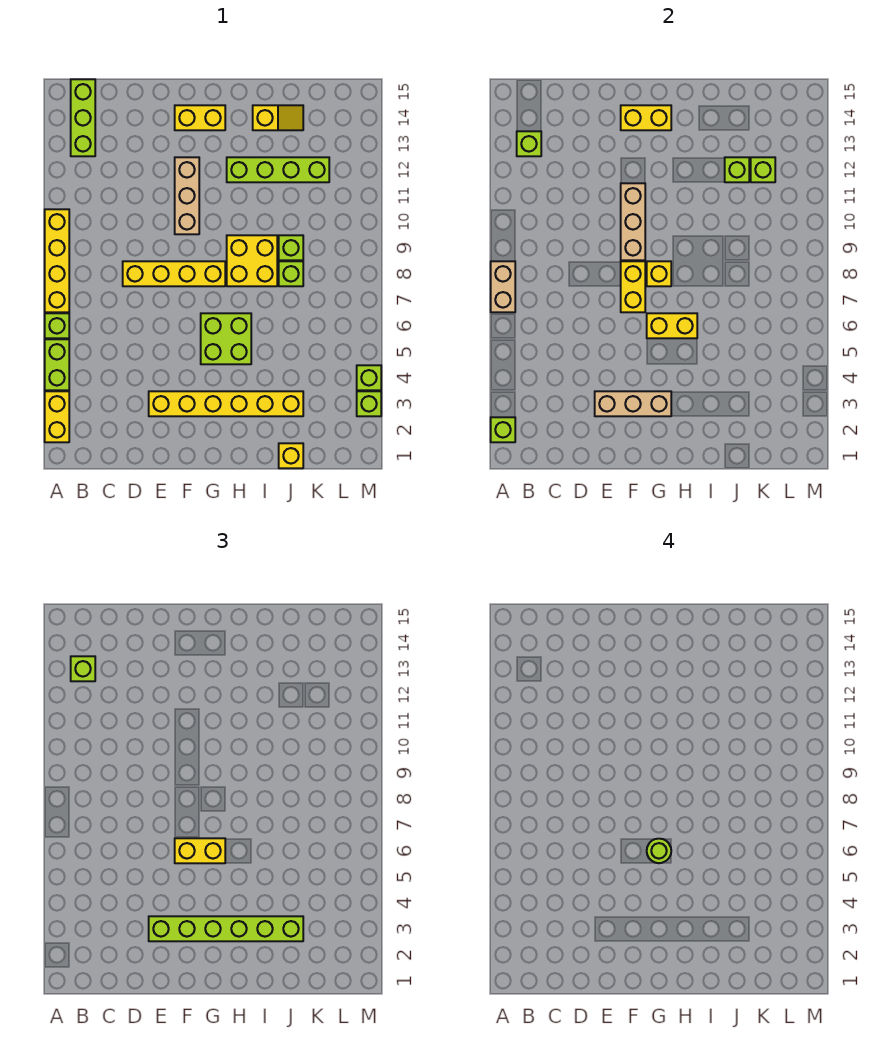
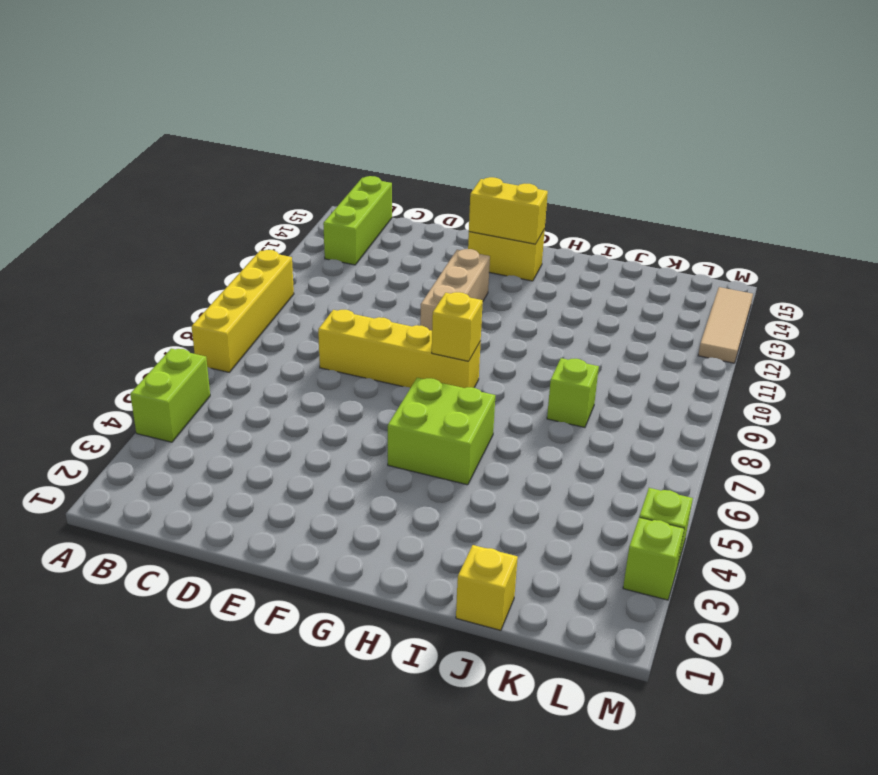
tan tile M12:M14 level 1 -> none
none -> yellow brick A2:A3 level 1
none -> lime brick A6 level 1
none -> yellow brick E3:J3 level 1
none -> yellow brick H8:I9 level 1

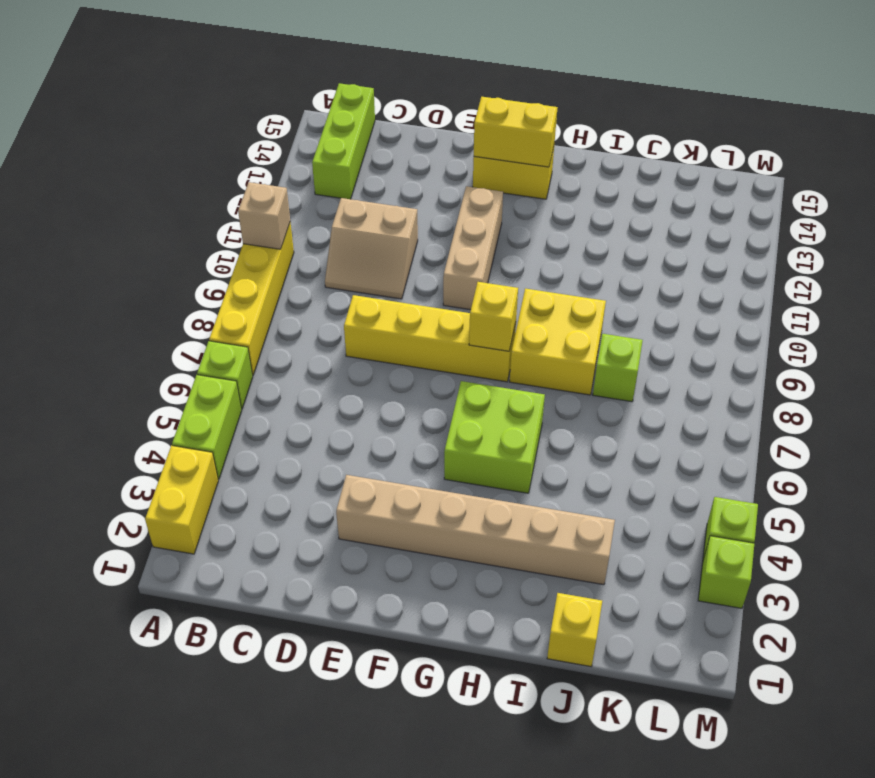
tan brick A10 level 2 -> none
tan slope C10:D11 level 1 top 11 -> none
tan brick E3:J3 level 1 -> yellow brick E3:J3 level 1
none -> lime brick H12:K12 level 1
none -> yellow slope I14:J14 level 1 top I
none -> lime brick J9 level 1
none -> lime brick A2 level 2

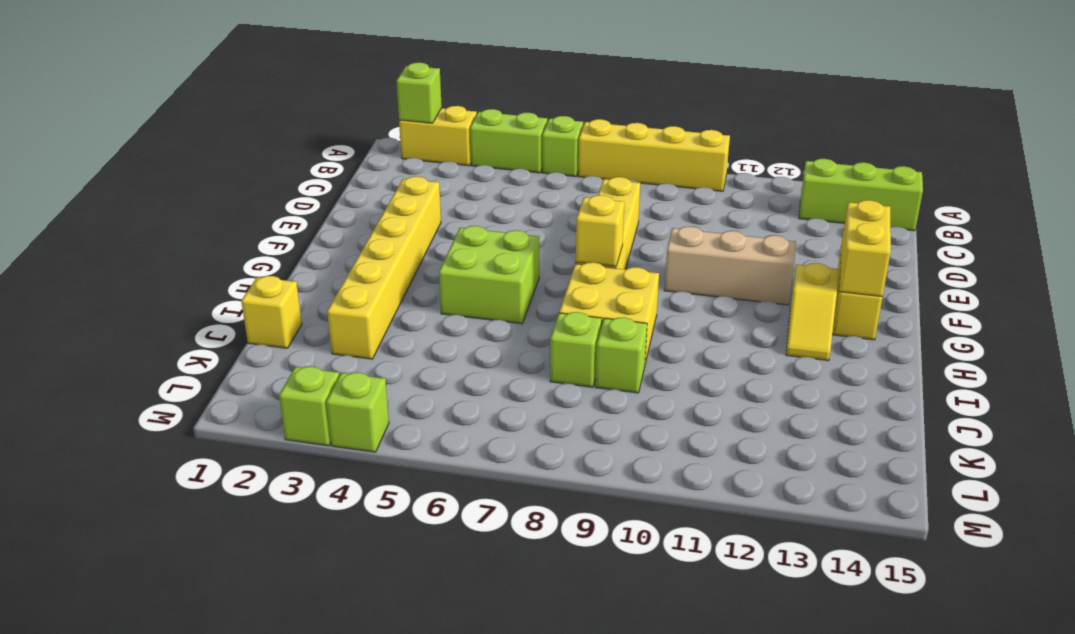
yellow slope G13:H13 level 1 top G -> yellow slope I14:J14 level 1 top I
none -> lime brick H12:K12 level 1
none -> tan brick A7:A8 level 2
none -> lime brick B13 level 2
none -> tan brick E3:G3 level 2

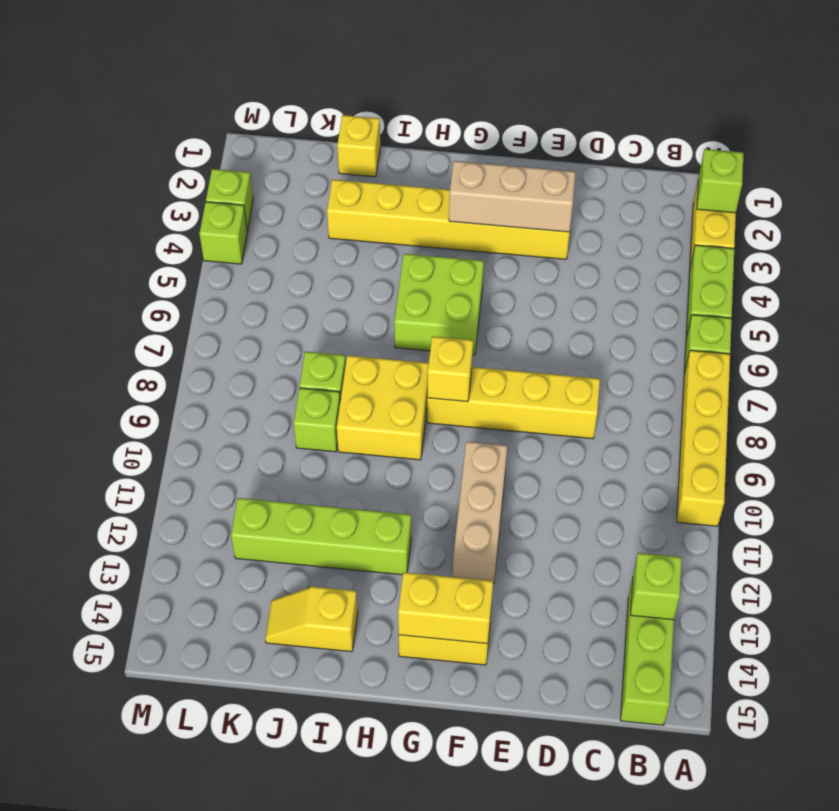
none -> tan brick A7:A8 level 2
none -> yellow brick F7:F8 level 2
none -> tan brick F9:F11 level 2
none -> yellow brick G6:H6 level 2

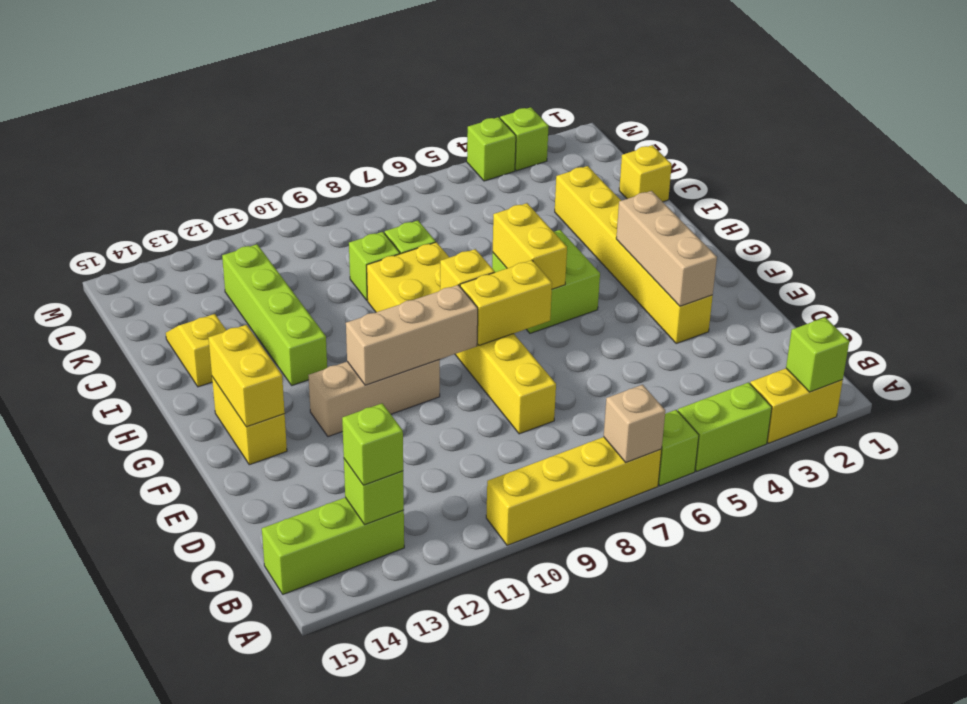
tan brick A7 level 2 -> tan brick A7:A8 level 2
none -> lime brick J12 level 2
none -> lime brick K12 level 2
none -> lime brick E3:J3 level 3
none -> yellow brick F6:G6 level 3

